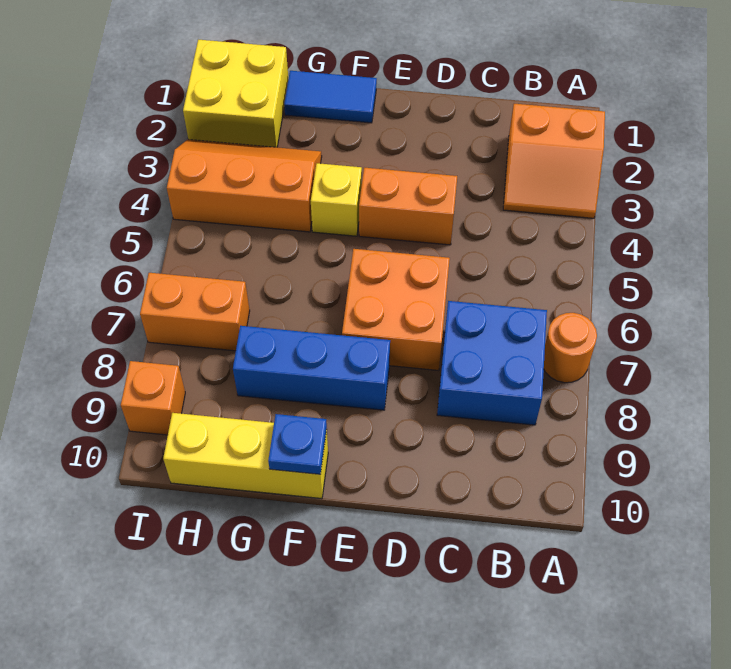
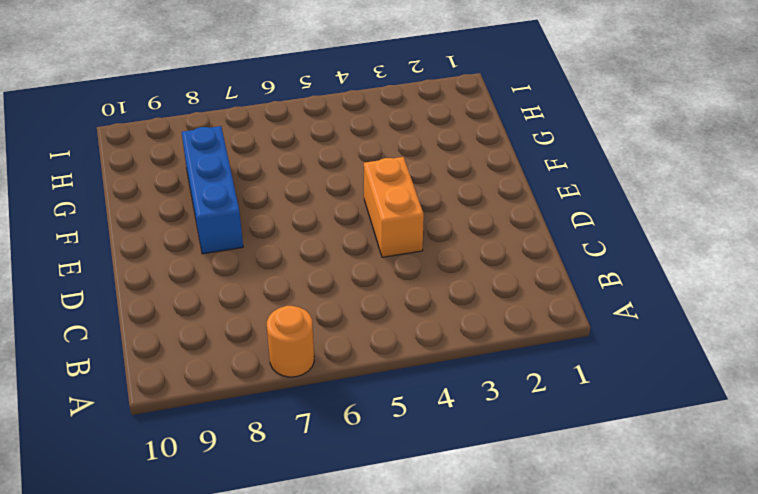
none -> orange slope A2:B3 level 1 top 2
none -> blue brick B7:C8 level 1
none -> orange brick D6:E7 level 1

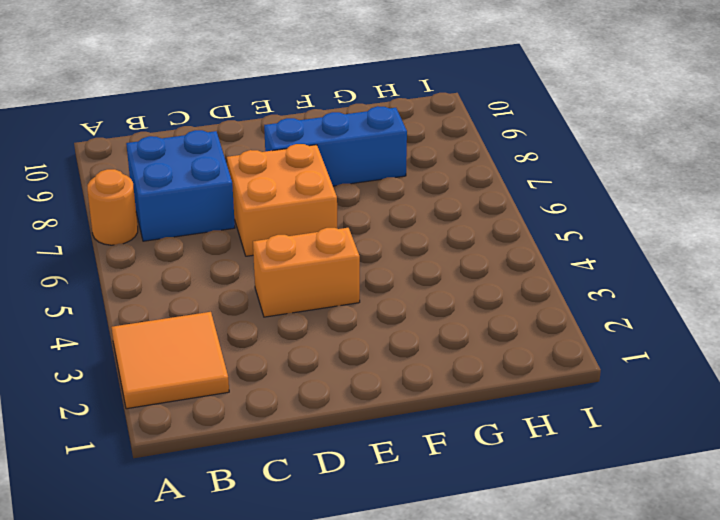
orange tile A2:B3 level 1 -> orange slope A2:B3 level 1 top 2
none -> blue tile F1:G1 level 1
none -> yellow brick F4 level 1
none -> yellow brick F10:H10 level 1

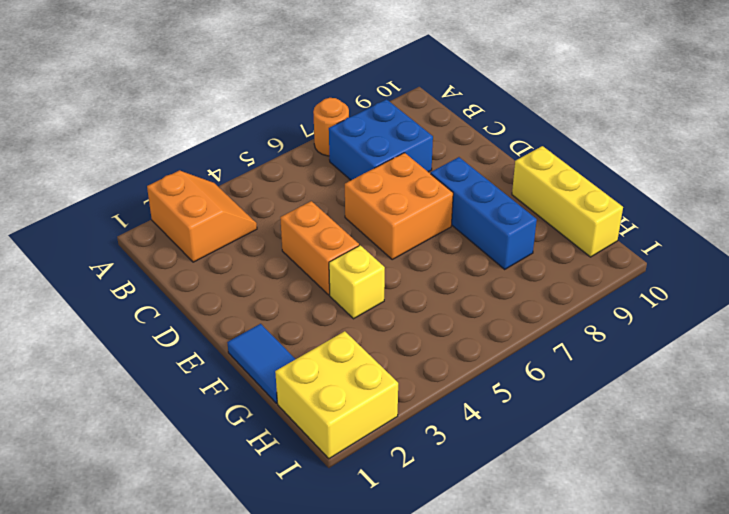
none -> orange slope G3:I4 level 1 top 4
none -> orange brick H7:I7 level 1
none -> orange brick I9 level 1

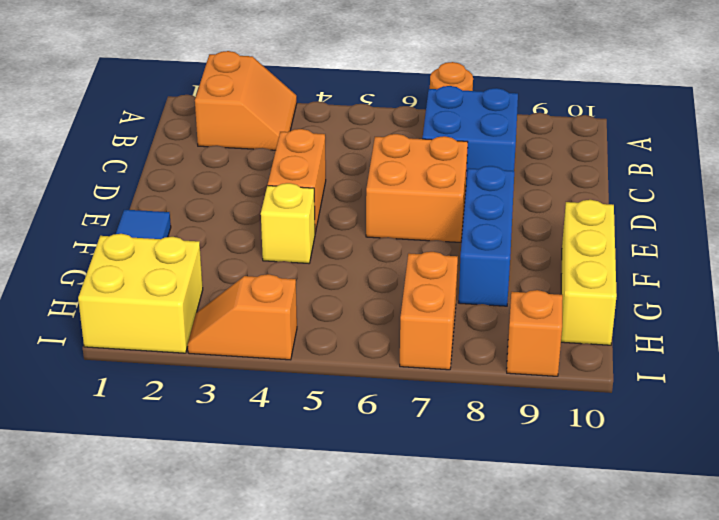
orange slope I3:I4 level 1 top 4 -> orange slope G3:I4 level 1 top 4
none -> blue plate F10 level 2

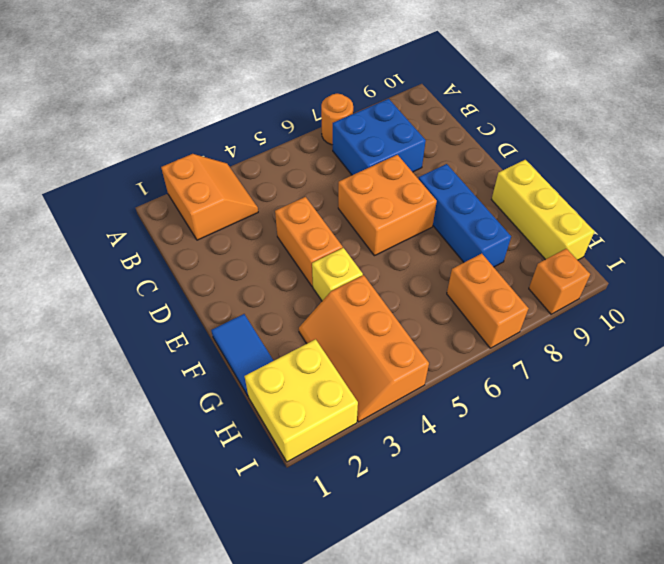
none -> blue plate F10 level 2

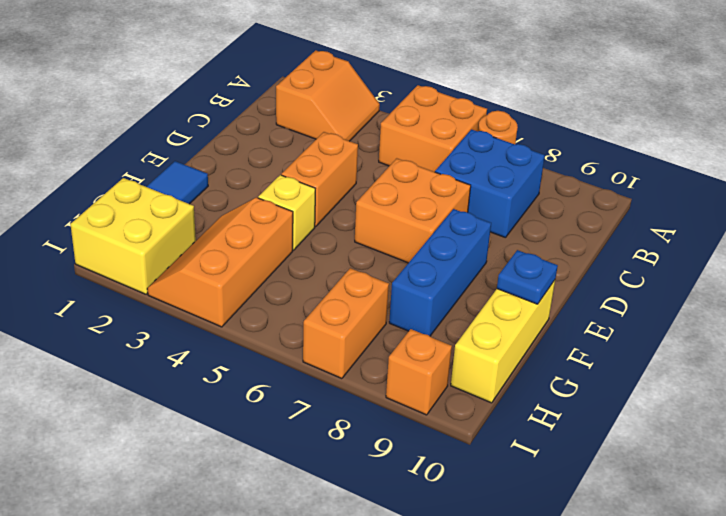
orange brick A5:B6 level 1 -> none

